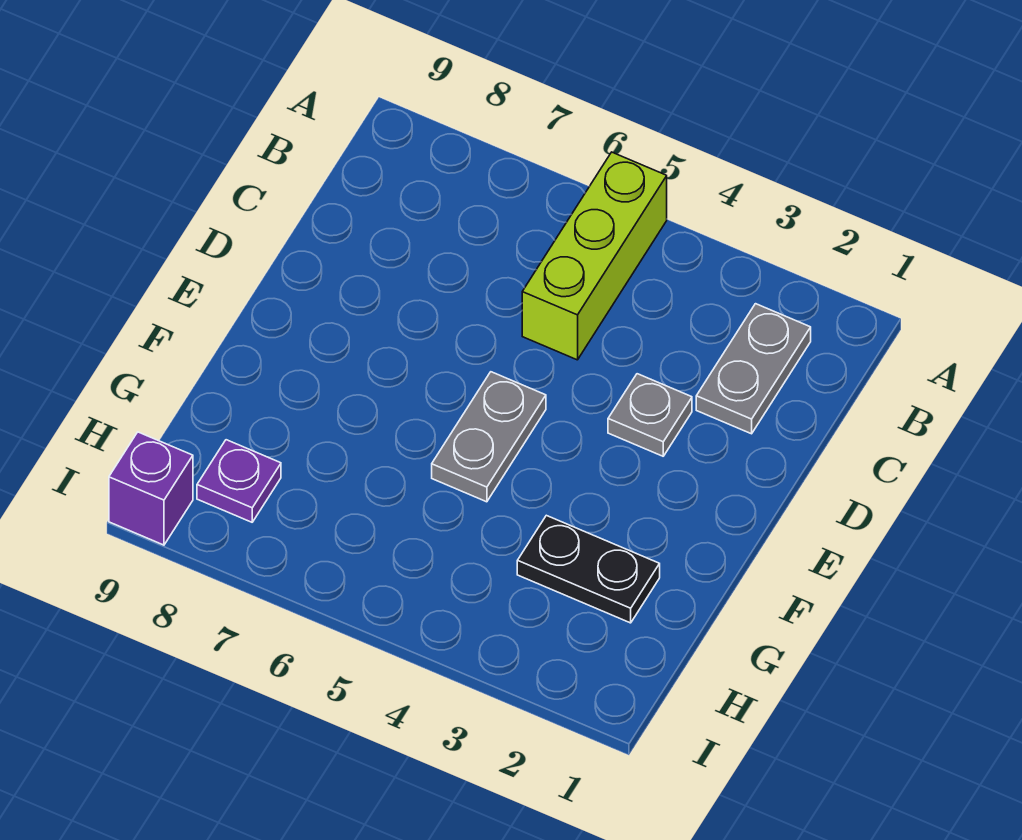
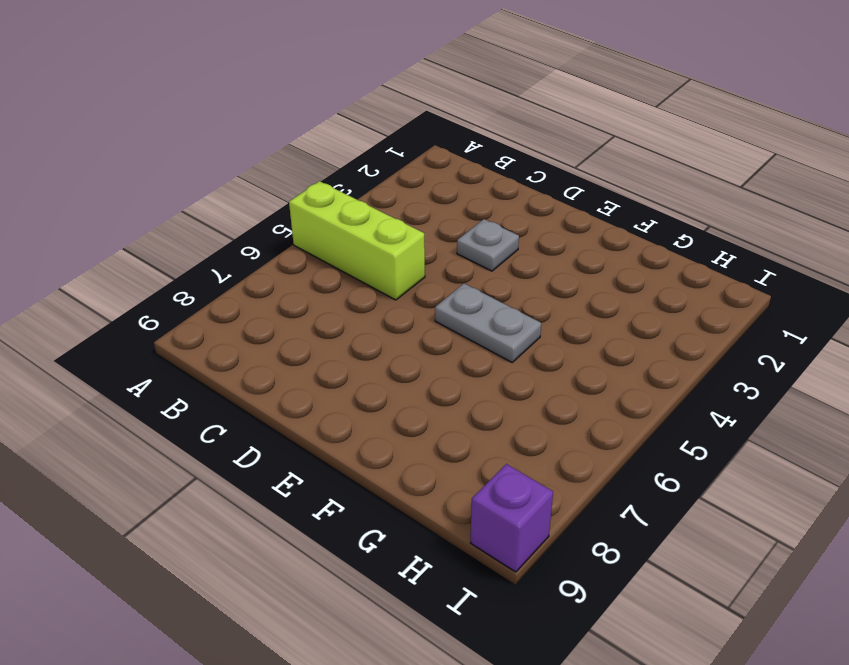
none -> grey plate B2:C2 level 1
none -> black plate G2:G3 level 1

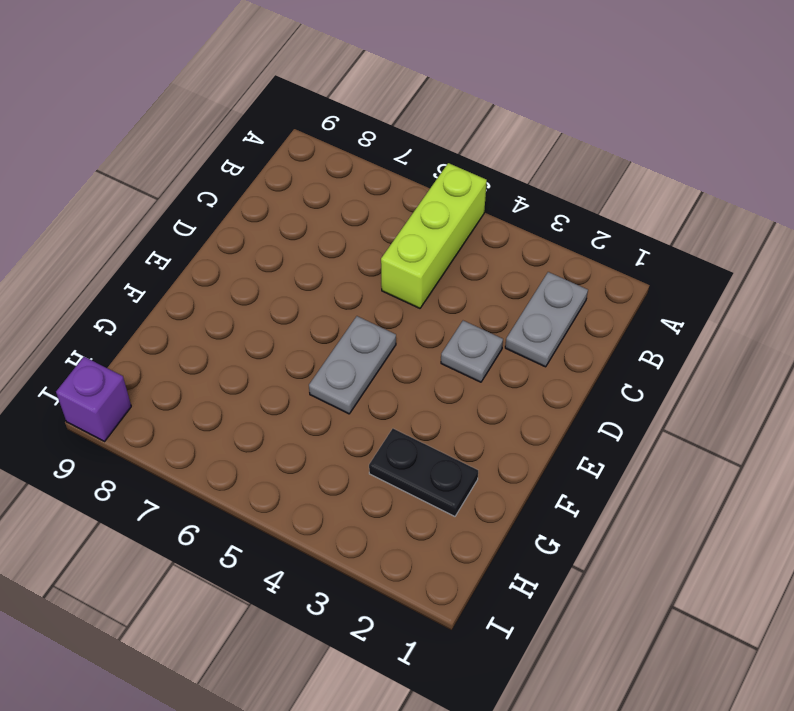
none -> purple plate H8 level 1

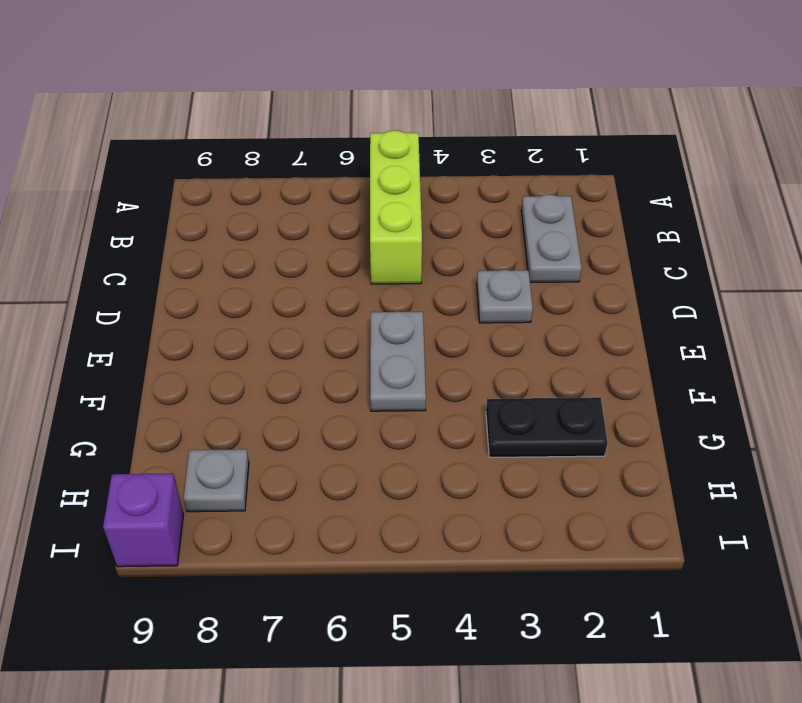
grey plate H8 level 1 -> purple plate H8 level 1

